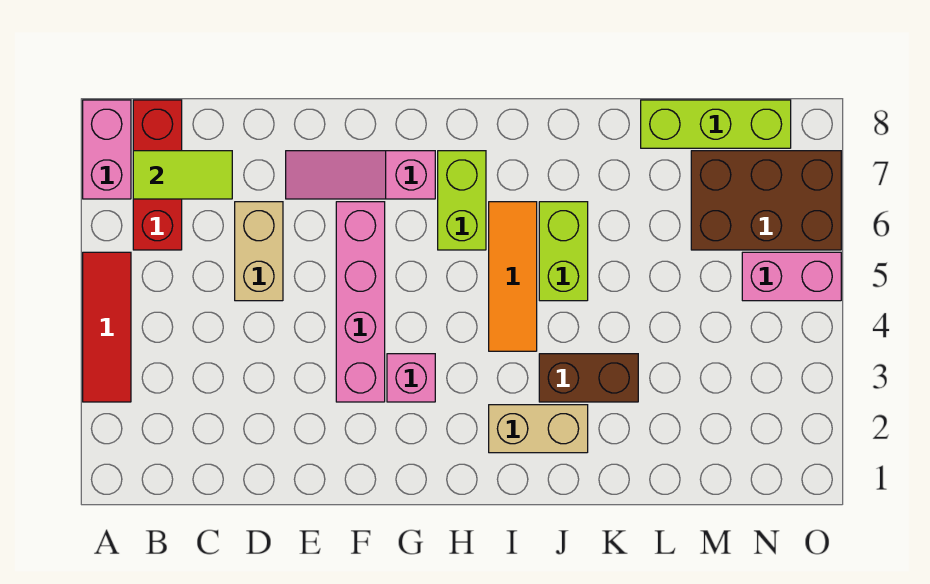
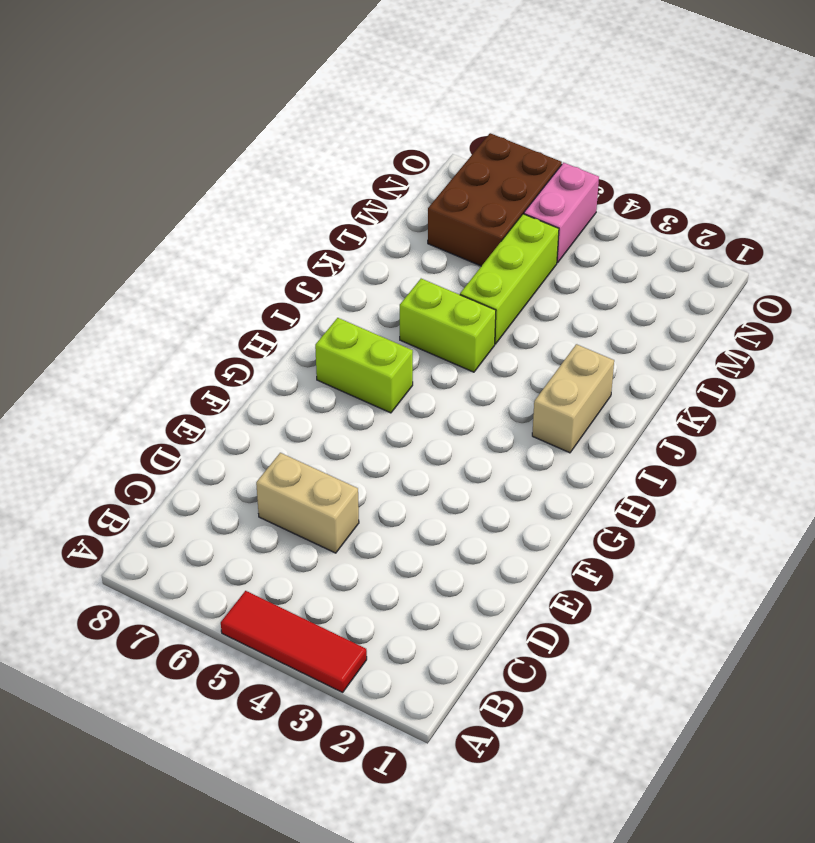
lime brick K5:M5 level 1 -> lime brick L8:N8 level 1
none -> pink brick A7:A8 level 1
none -> red brick B6:B8 level 1
none -> pink slope E7:G7 level 1 top G

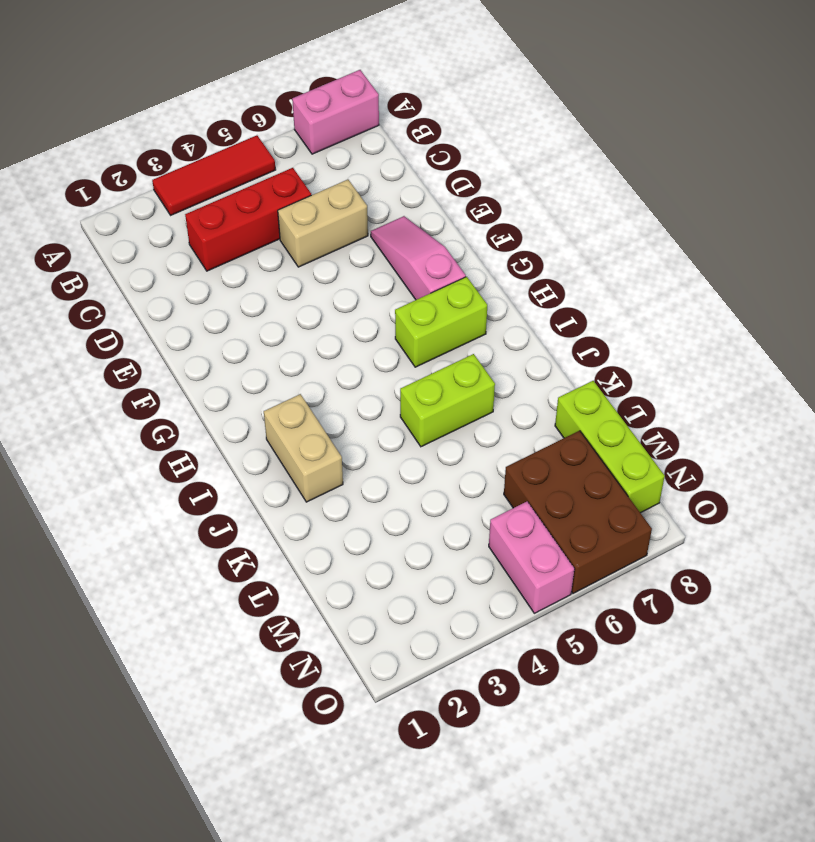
red brick C3:C5 level 1 -> red brick B6:B8 level 1
none -> pink brick F3:F6 level 1
none -> pink brick G3 level 1
none -> orange tile I4:I6 level 1

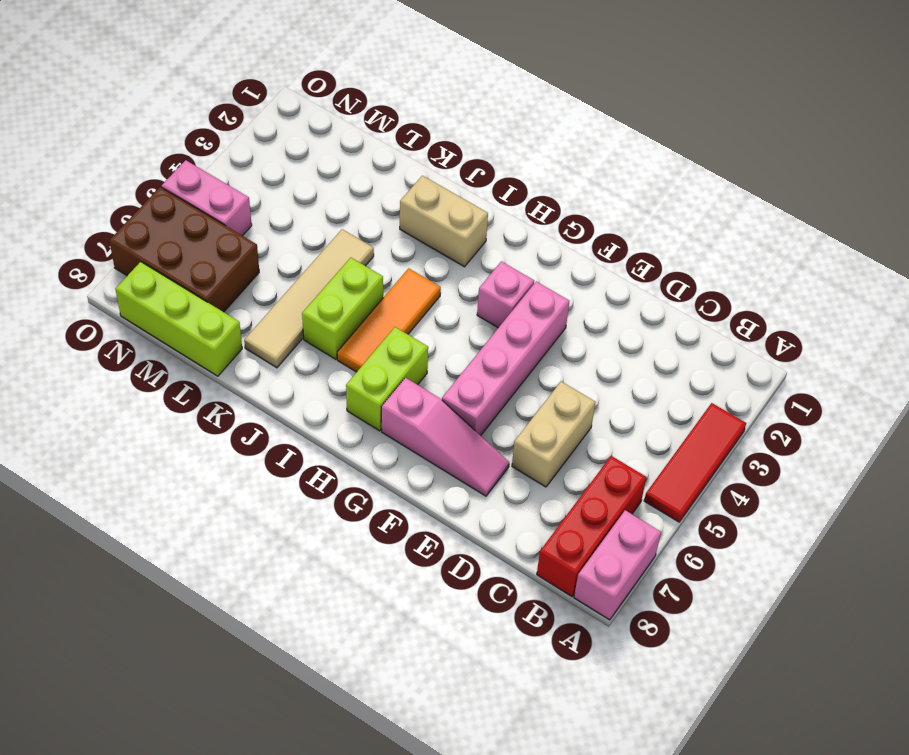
tan tile K4:K7 level 1 -> none
none -> brown brick J3:K3 level 1
none -> lime tile B7:C7 level 2

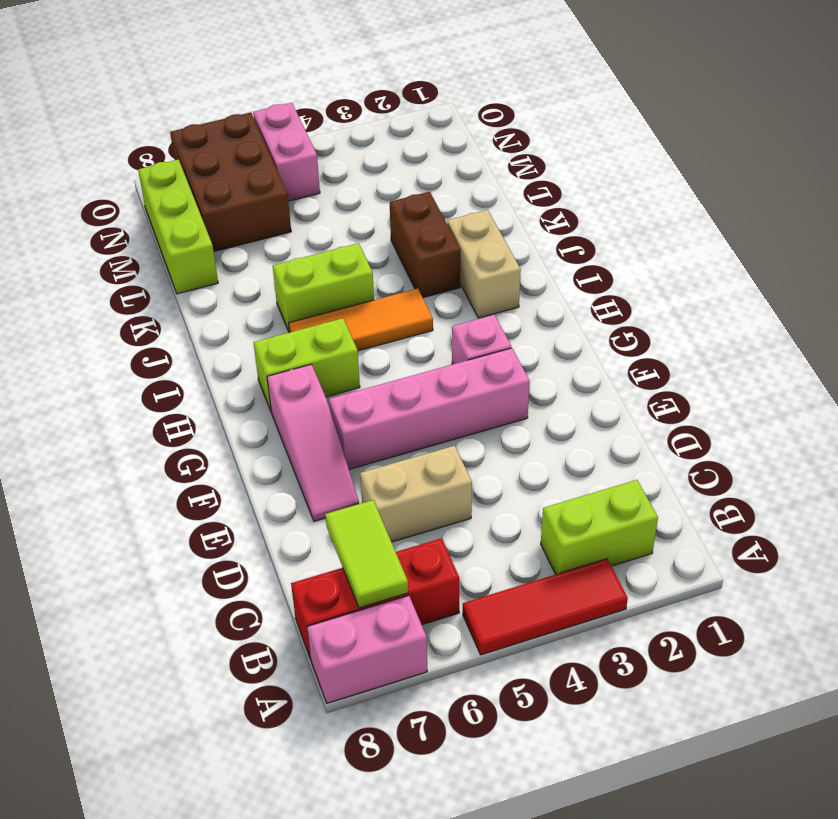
lime brick B2:B3 level 1 -> none

